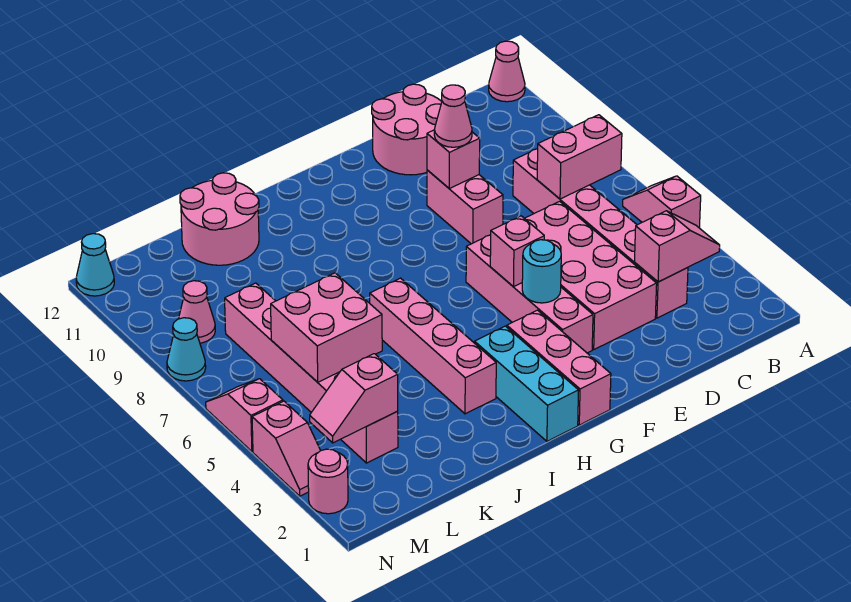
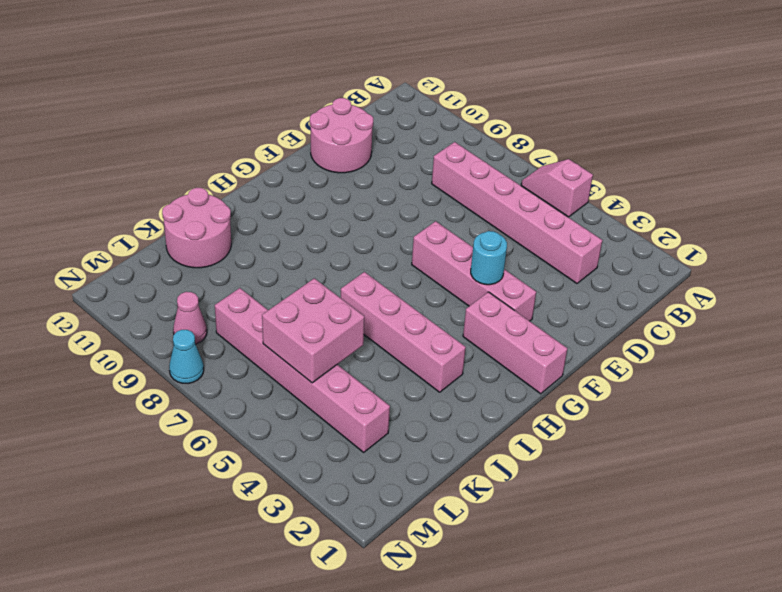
none -> pink cone A12 level 1
none -> pink brick D3:E6 level 1
none -> pink brick E8:E9 level 1

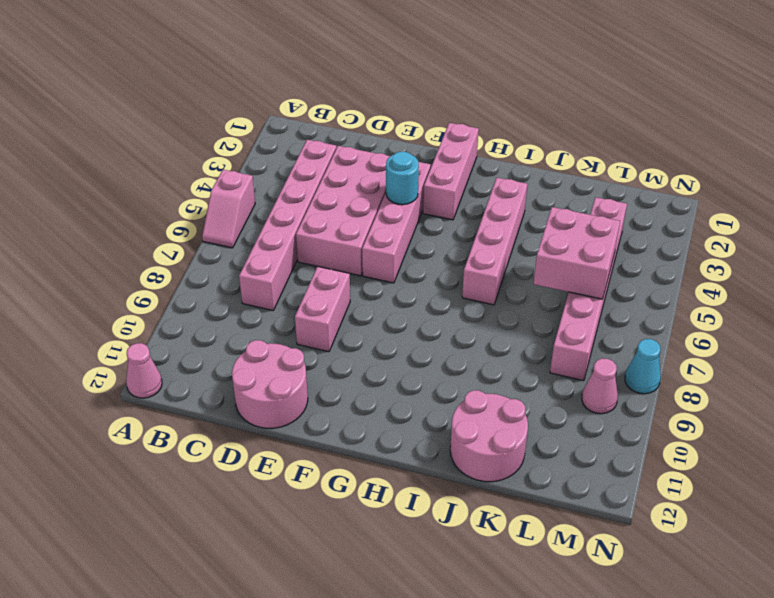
none -> cyan brick H1:H3 level 1
none -> pink round brick N2 level 1
none -> pink slope N3:N4 level 1 top 4

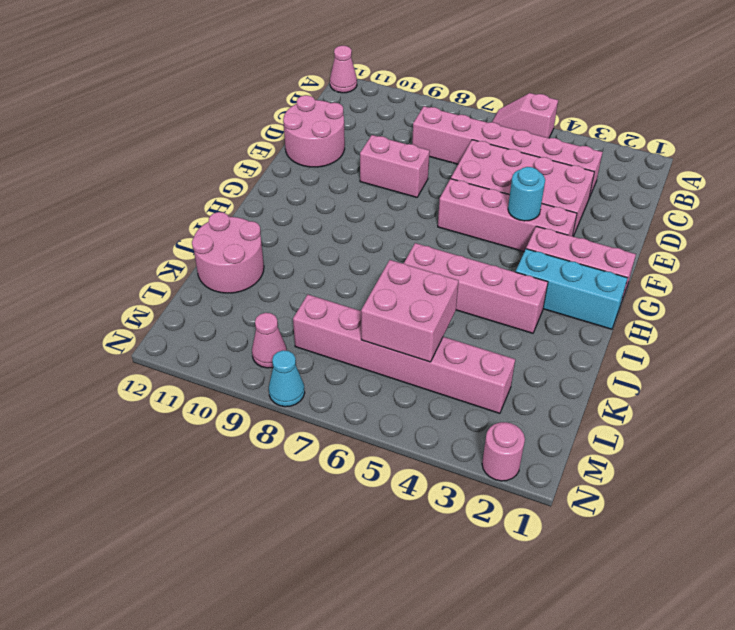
none -> pink slope N3:N4 level 1 top 4
none -> pink slope N5:N6 level 1 top 5
none -> cyan cone N12 level 1

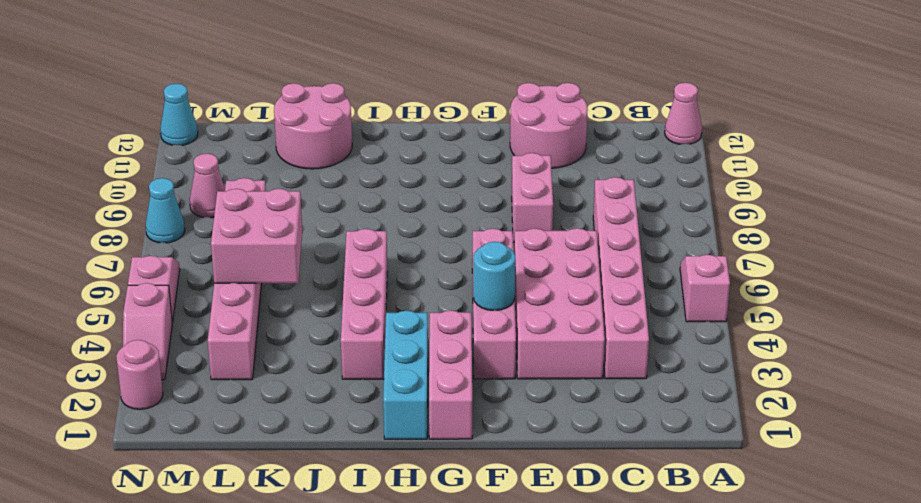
none -> pink slope B3:C3 level 2 top C
none -> pink brick B7:C7 level 2
none -> pink brick E9 level 2

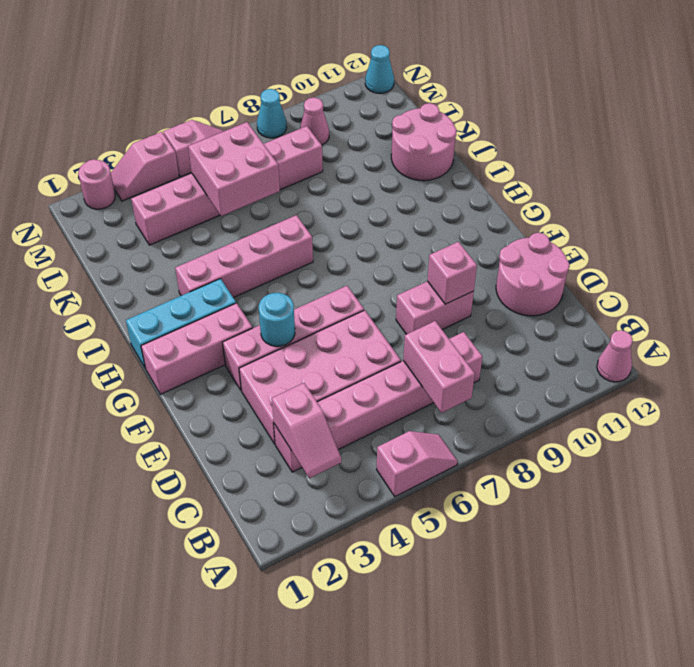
none -> pink brick F5 level 2
none -> pink slope L3:M3 level 2 top L
none -> pink cone E9 level 3

